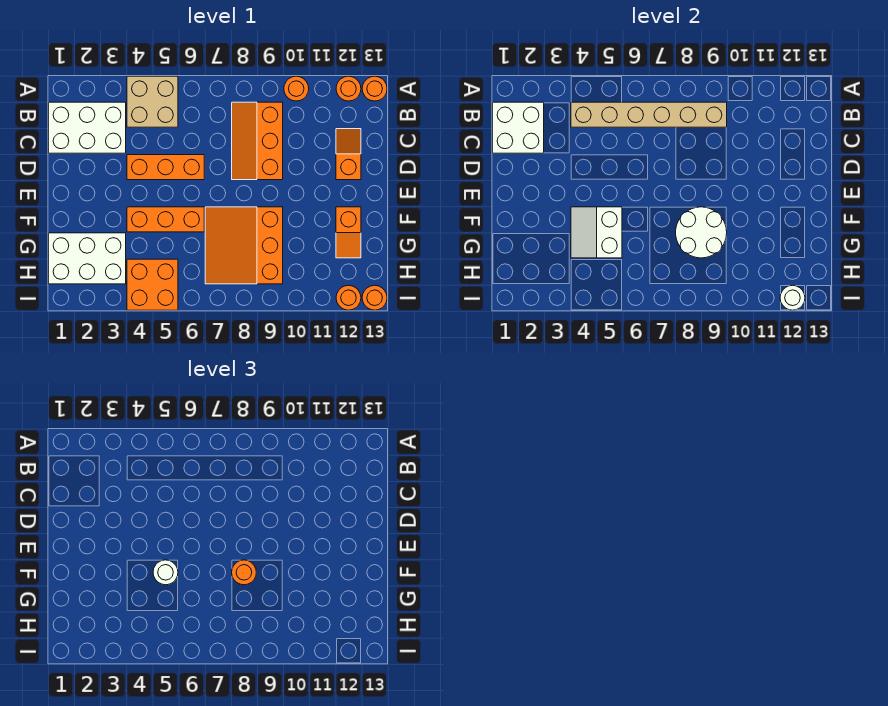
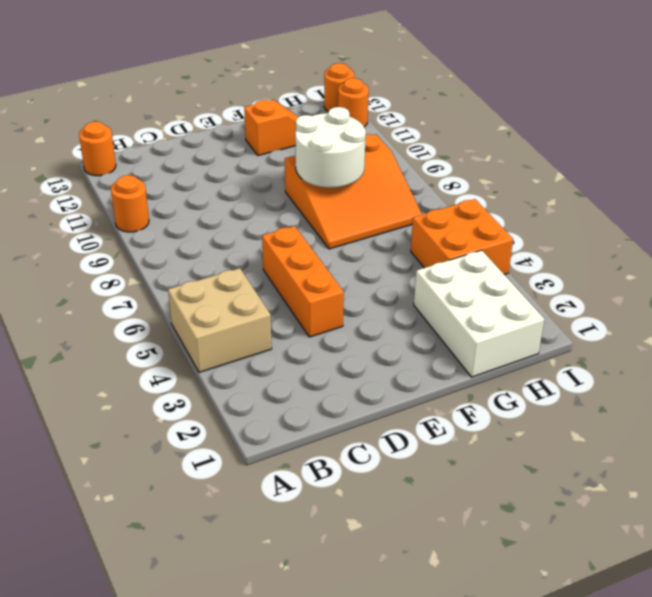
none -> orange round brick A12 level 1
none -> white brick B1:C3 level 1
none -> orange slope B8:D9 level 1 top 9

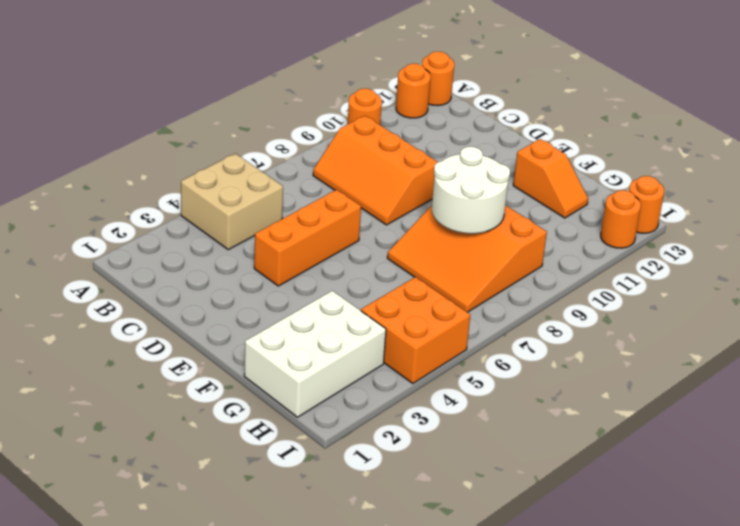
none -> white brick B1:C3 level 1
none -> orange slope C12:D12 level 1 top D
none -> orange brick F4:F6 level 1

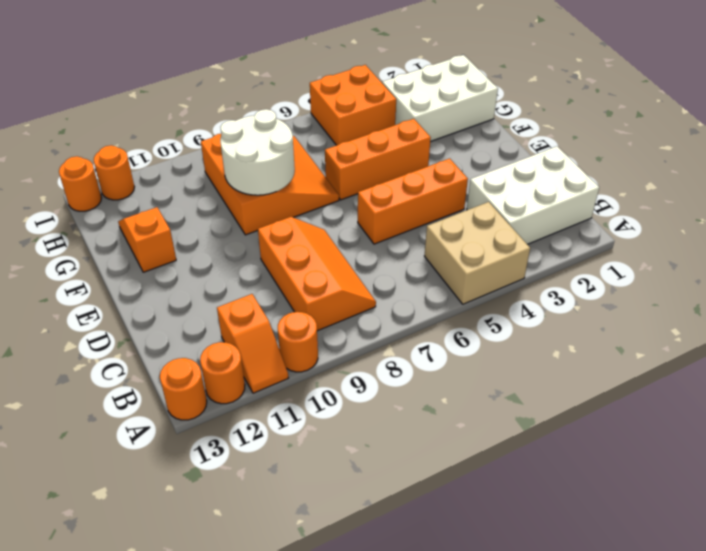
orange slope A11:B11 level 1 top B -> orange slope C12:D12 level 1 top D
none -> white brick B1:C2 level 2
none -> tan brick B4:B9 level 2
none -> white slope F4:G5 level 2 top 5

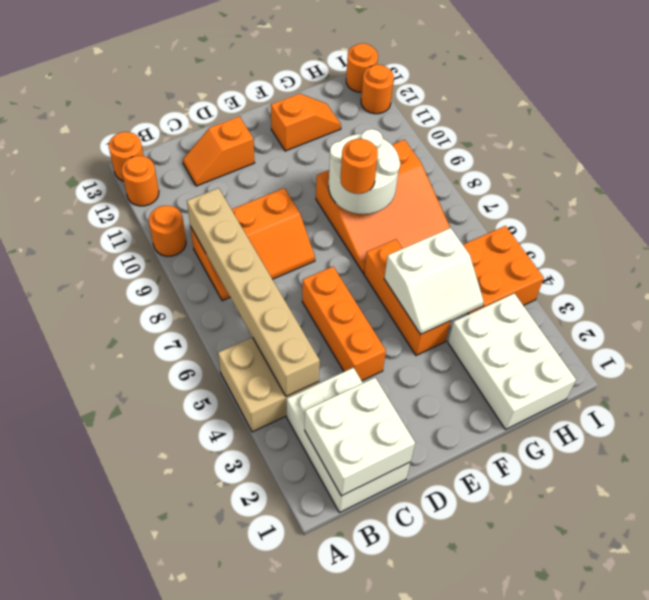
none -> white round brick I12 level 2
none -> white round brick F5 level 3

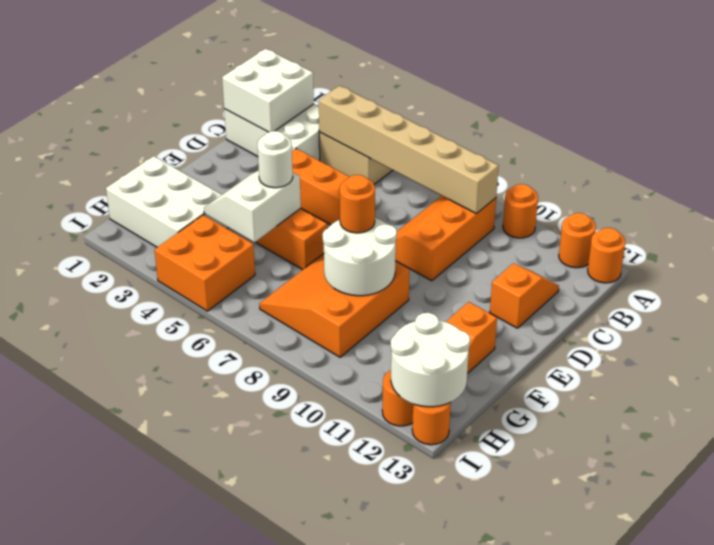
white round brick H12:I13 level 2 -> white round brick I12 level 2

